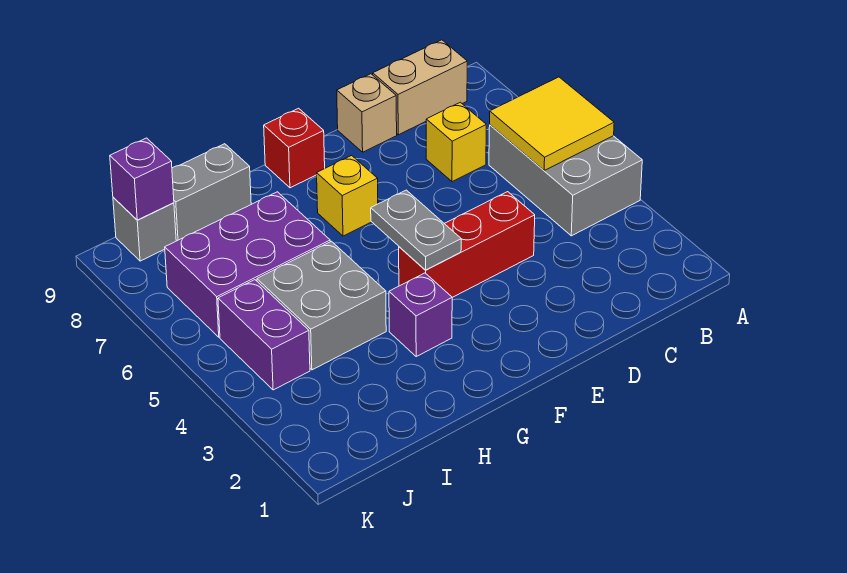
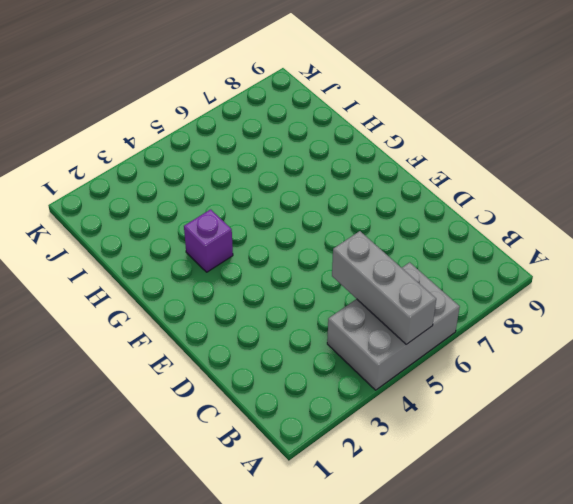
grey brick A5:C5 level 2 -> yellow tile A5:B6 level 2
none -> tan brick B9:C9 level 1
none -> yellow brick C7 level 1
none -> red brick D4:F4 level 1

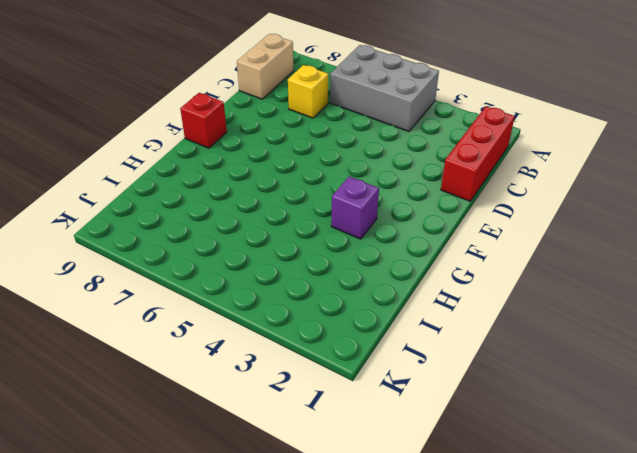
red brick B1:D1 level 1 -> red brick D4:F4 level 1
none -> tan brick D9 level 1
none -> yellow brick F7 level 1
none -> grey brick H4:I5 level 1

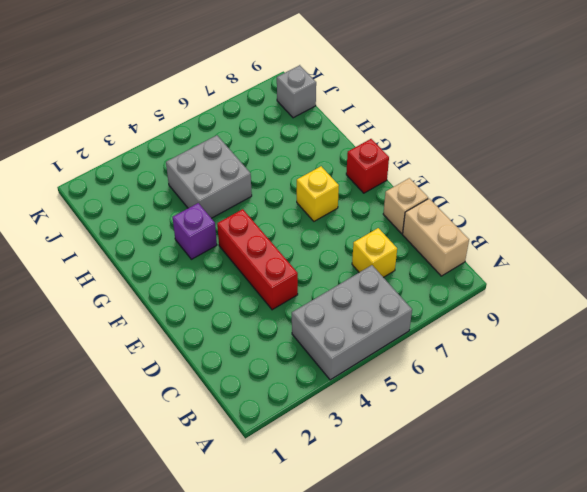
none -> purple brick H6:J7 level 1
none -> grey brick H9:I9 level 1
none -> purple brick J4:J5 level 1

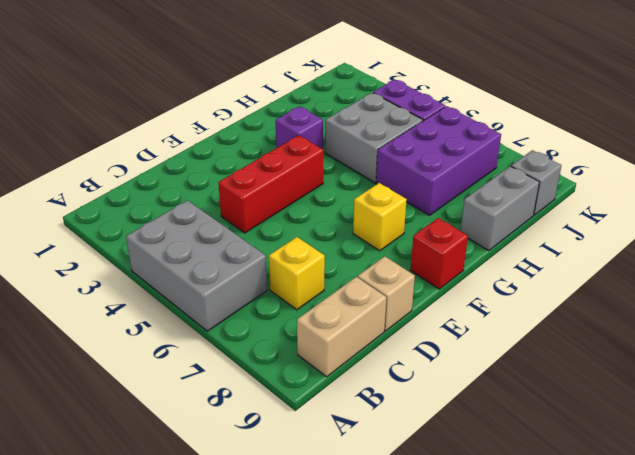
none -> yellow tile A5:B6 level 2
none -> grey plate F4:F5 level 2
none -> purple brick J9 level 2

